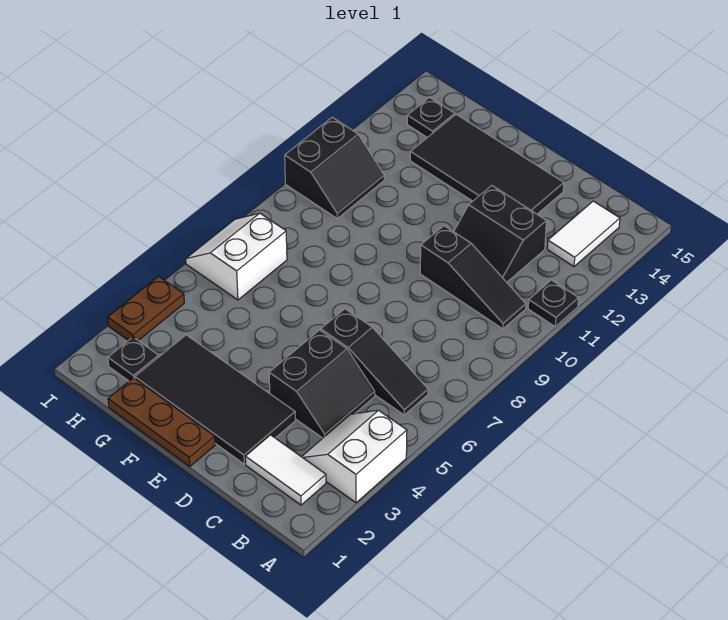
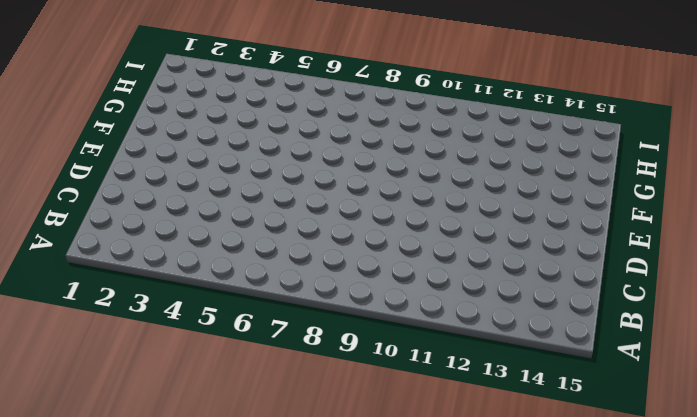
none -> white slope A3:B4 level 1 top A
none -> black plate A11 level 1
none -> white tile B2:C2 level 1

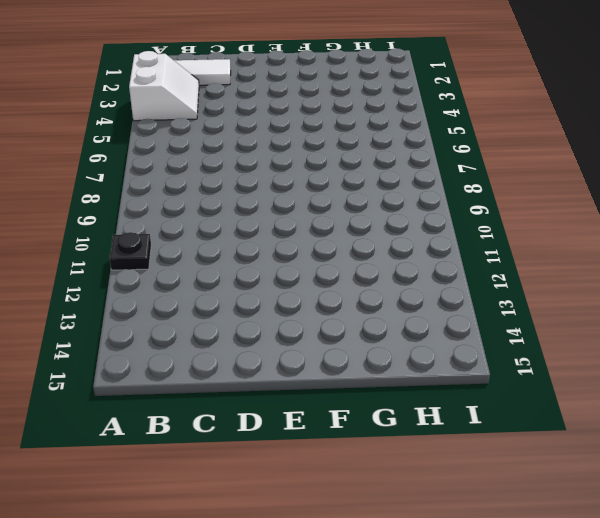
none -> black slope B6:D6 level 1 top D
none -> black slope B10:D10 level 1 top D
none -> white tile B13:B14 level 1

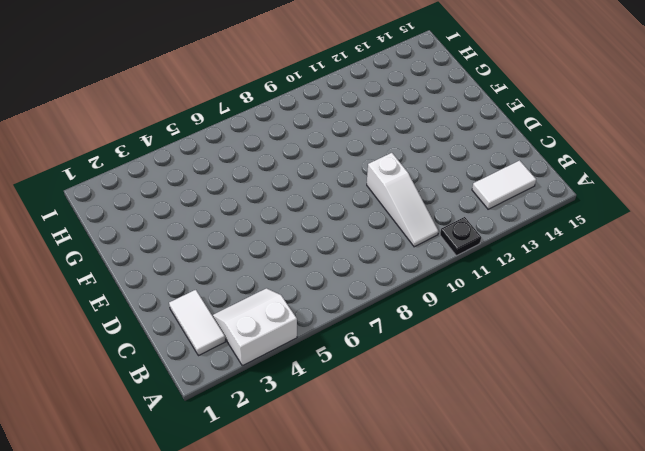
white slope B10:D10 level 1 top D -> black slope B10:D10 level 1 top D
none -> black slope B6:D6 level 1 top D
none -> black slope C4:D5 level 1 top D
none -> black slope C11:D12 level 1 top 12

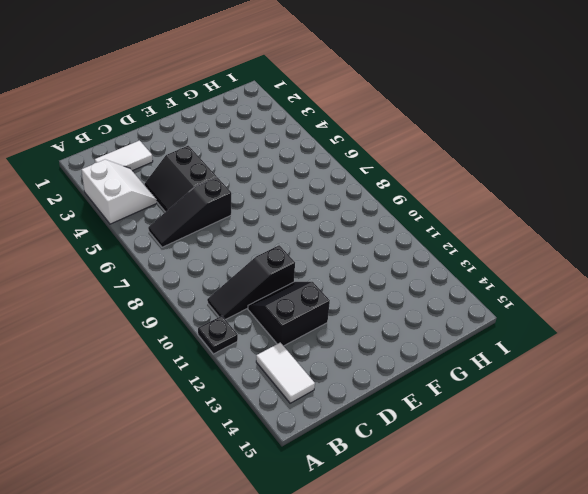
none -> black tile D2:G3 level 1
none -> black tile D13:G14 level 1
none -> brown plate E1:G1 level 1

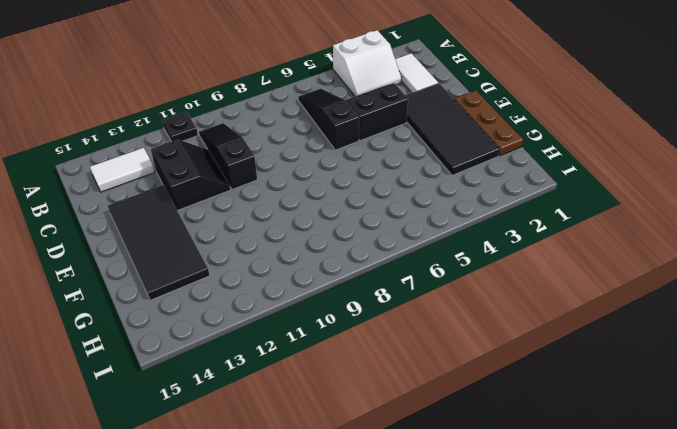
none -> black plate H2 level 1
none -> white slope H6:I7 level 1 top H
none -> black slope H10:I11 level 1 top I

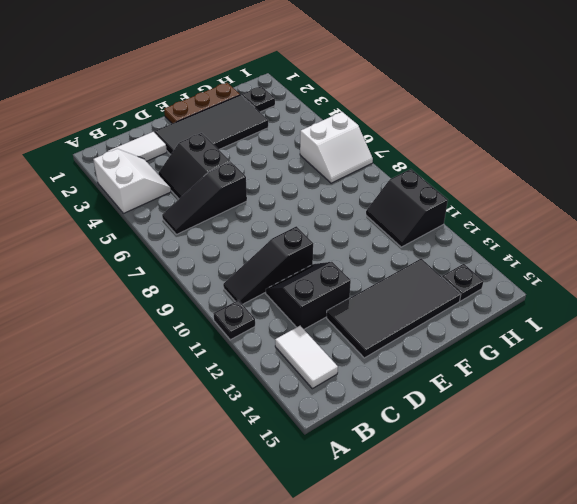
white slope H6:I7 level 1 top 6 -> white slope H6:I7 level 1 top H
none -> brown plate I3:I4 level 1

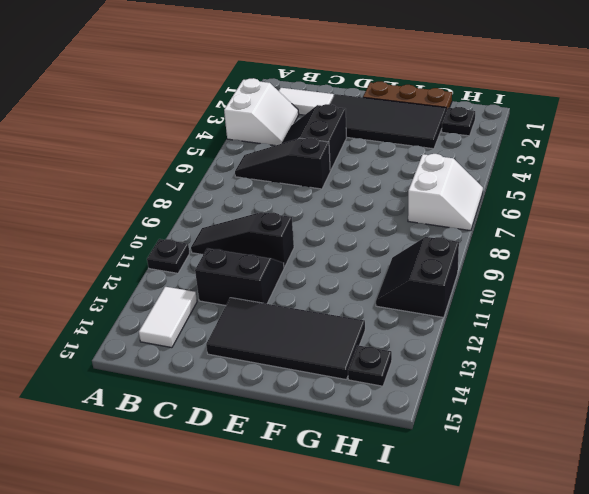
none -> brown plate I3:I4 level 1

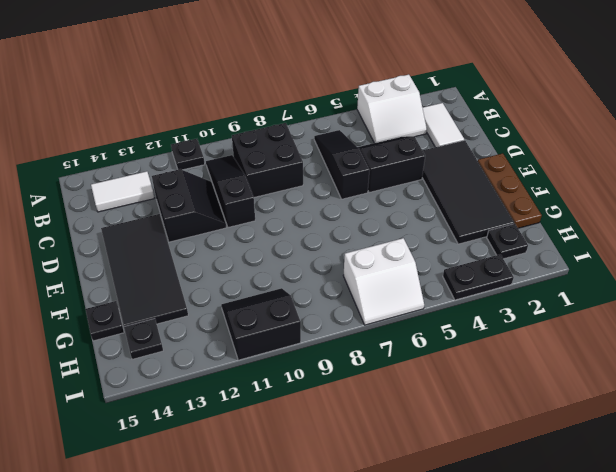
black brick B8:C9 level 1 -> none
black plate G15 level 1 -> none
black plate I3:I4 level 1 -> brown plate I3:I4 level 1

